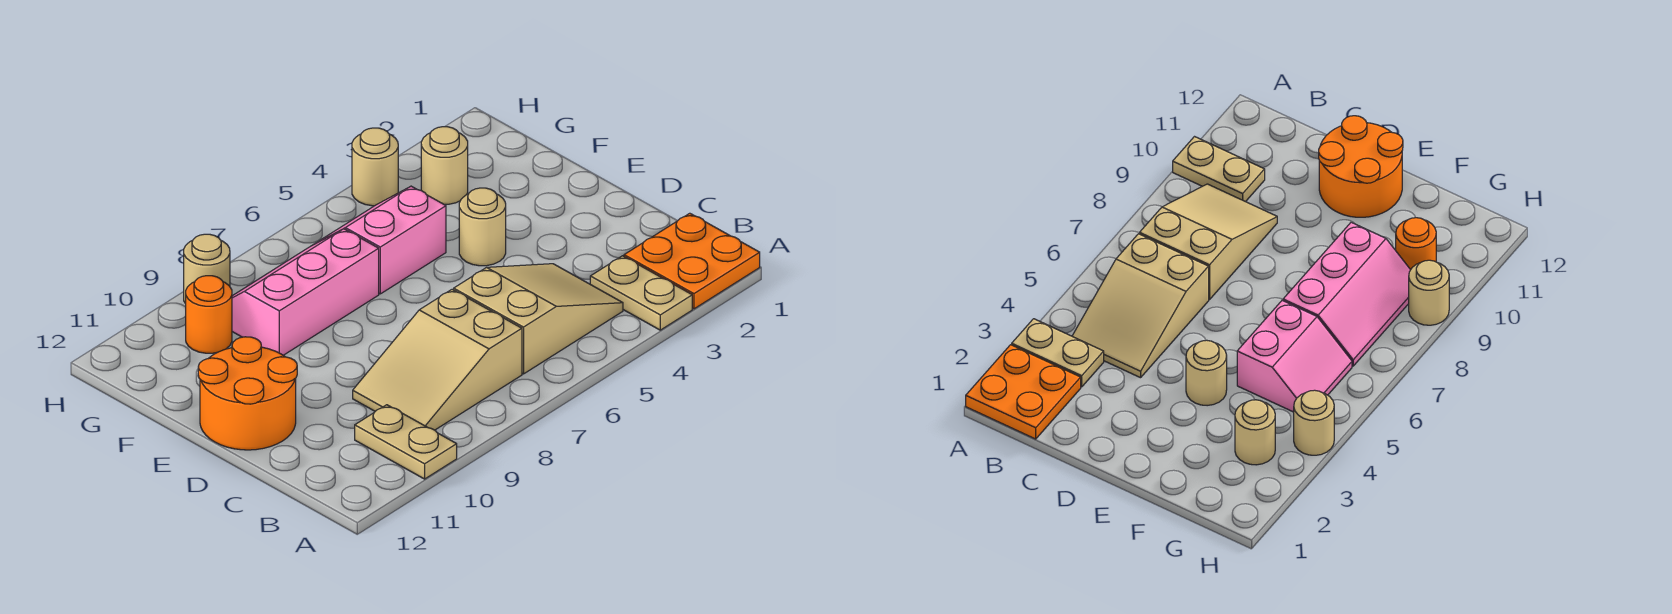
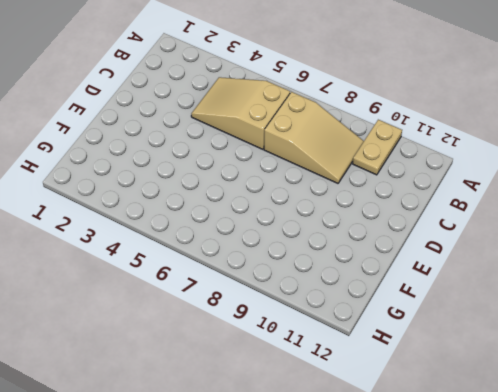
none -> orange plate A1:B2 level 1
none -> tan plate A3:B3 level 1
none -> orange round brick D11:E12 level 1

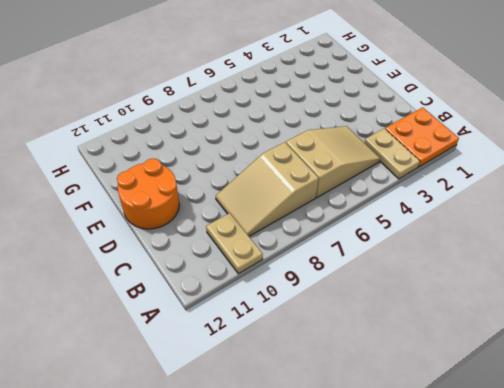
none -> tan round brick E4 level 1
none -> pink slope F5:G6 level 1 top F
none -> pink slope F7:G9 level 1 top F

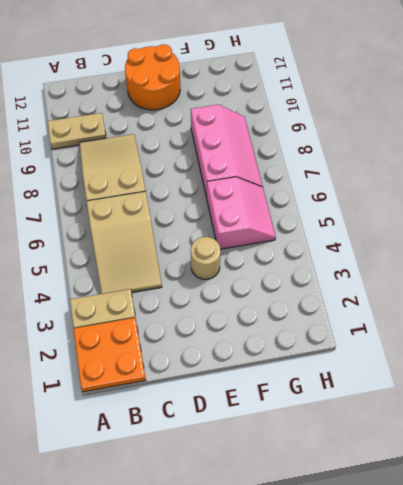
none -> tan round brick G3 level 1
none -> orange round brick G10 level 1
none -> tan round brick H4 level 1

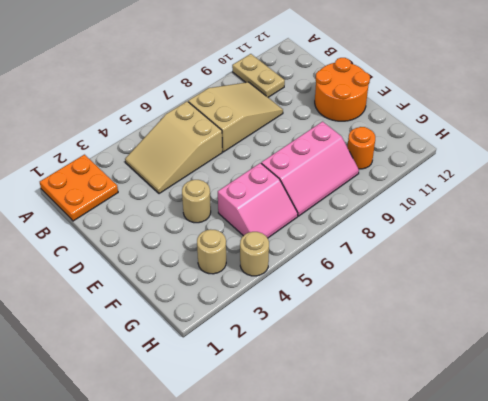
none -> tan plate A3:B3 level 1
none -> tan round brick H9 level 1

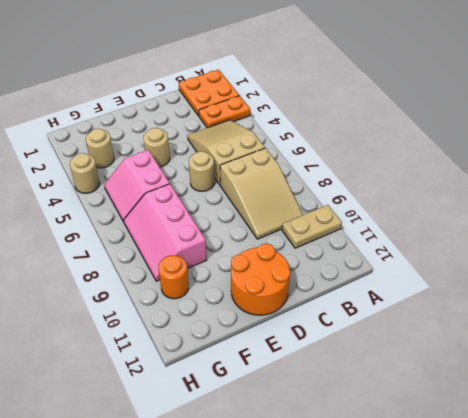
orange plate A3:B3 level 1 -> tan plate A3:B3 level 1
tan round brick D6 level 1 -> tan round brick H9 level 1

